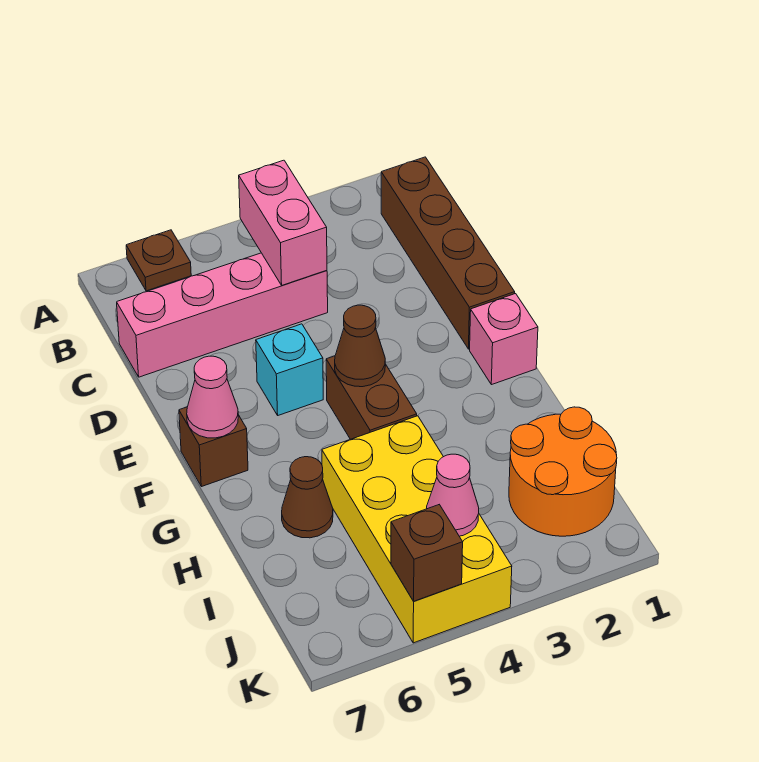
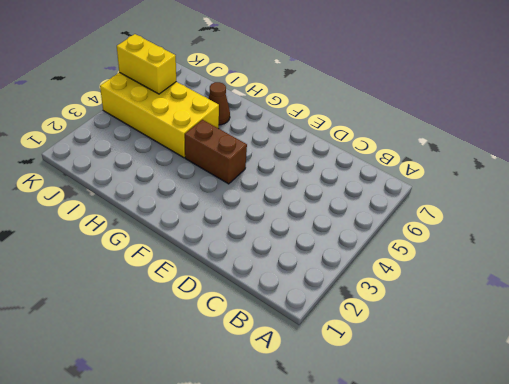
yellow brick J5:K5 level 2 -> brown brick K5 level 2
none -> brown plate A6 level 1
none -> brown brick B1:E1 level 1
none -> pink brick C4:C7 level 1

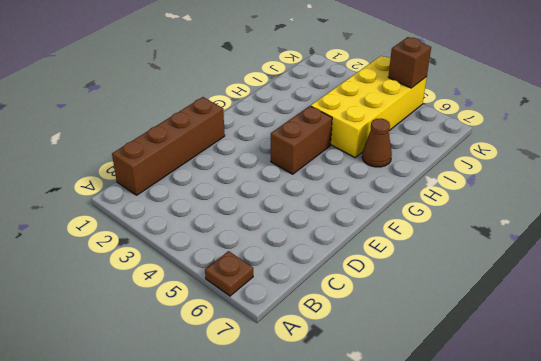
none -> pink brick C4:C7 level 1
none -> cyan brick E5 level 1
none -> pink brick F1 level 1

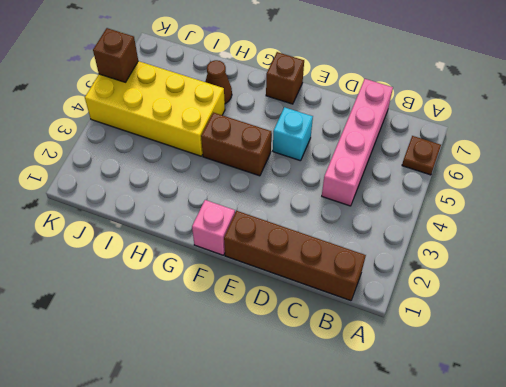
none -> orange round brick I1:J2 level 1
none -> pink brick B4:C4 level 2
none -> brown cone F4 level 2

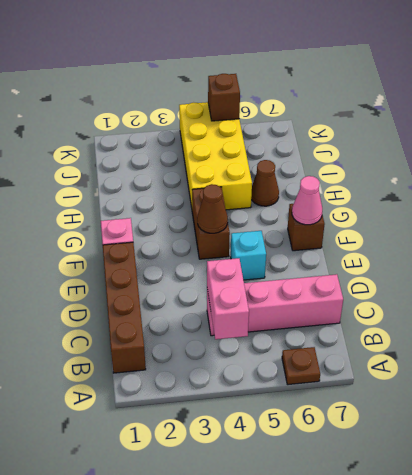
none -> orange round brick I1:J2 level 1
none -> pink cone J4 level 2

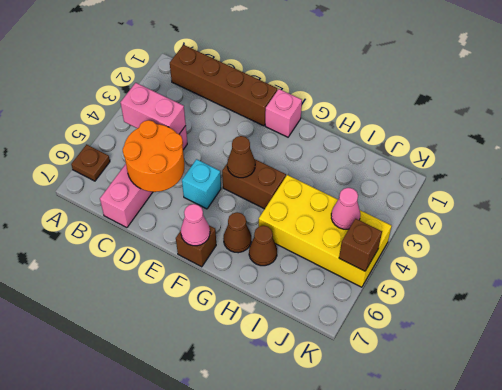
orange round brick C5:D6 level 2 -> orange round brick I1:J2 level 1
brown cone G6 level 1 -> none

